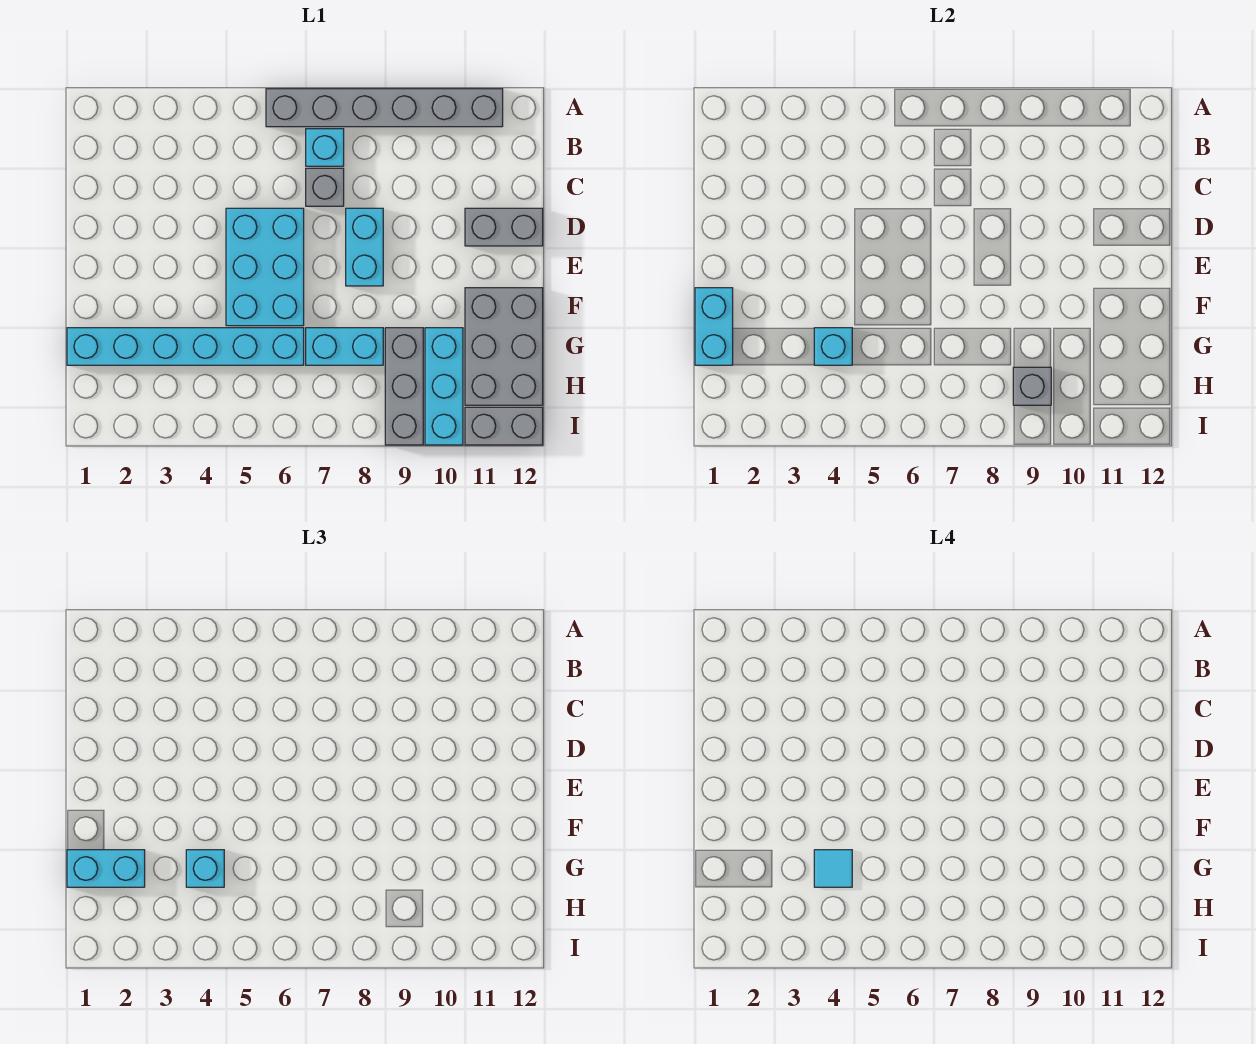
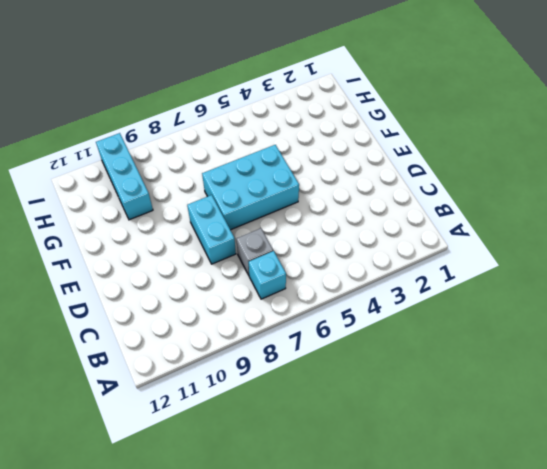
cyan brick E5:F7 level 1 -> cyan brick D5:F6 level 1
none -> grey brick A6:A11 level 1
none -> grey brick D11:D12 level 1
none -> grey brick F11:H12 level 1

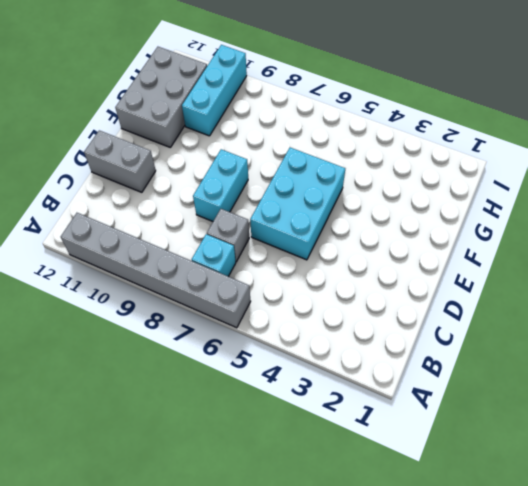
none -> cyan brick G1:G6 level 1
none -> cyan brick G7:G8 level 1
none -> grey brick G9:I9 level 1

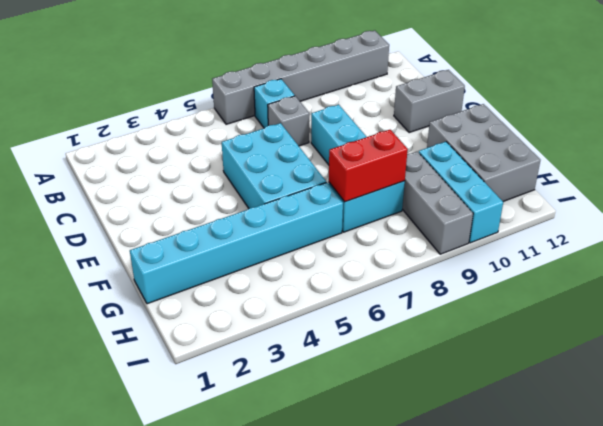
red brick G7:G8 level 2 -> none
none -> grey brick I11:I12 level 1
none -> cyan brick F1:G1 level 2
none -> cyan brick G4 level 2

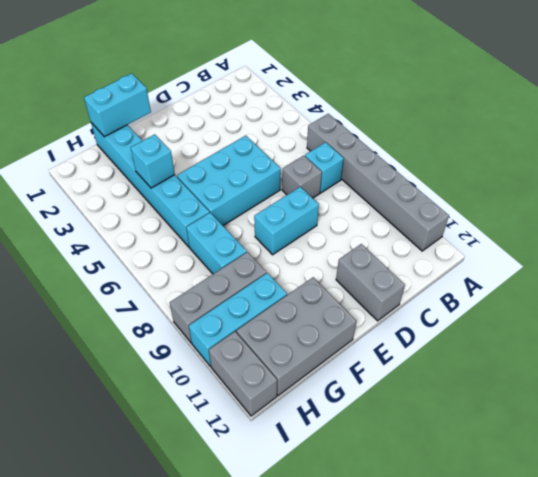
none -> grey brick H9 level 2
none -> cyan brick G1:G2 level 3
none -> cyan brick G4 level 3

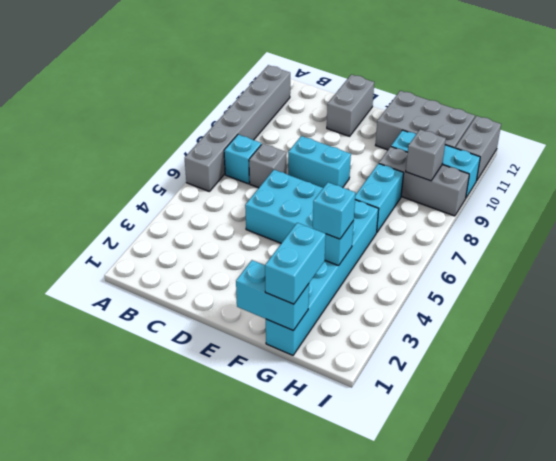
none -> cyan tile G4 level 4

